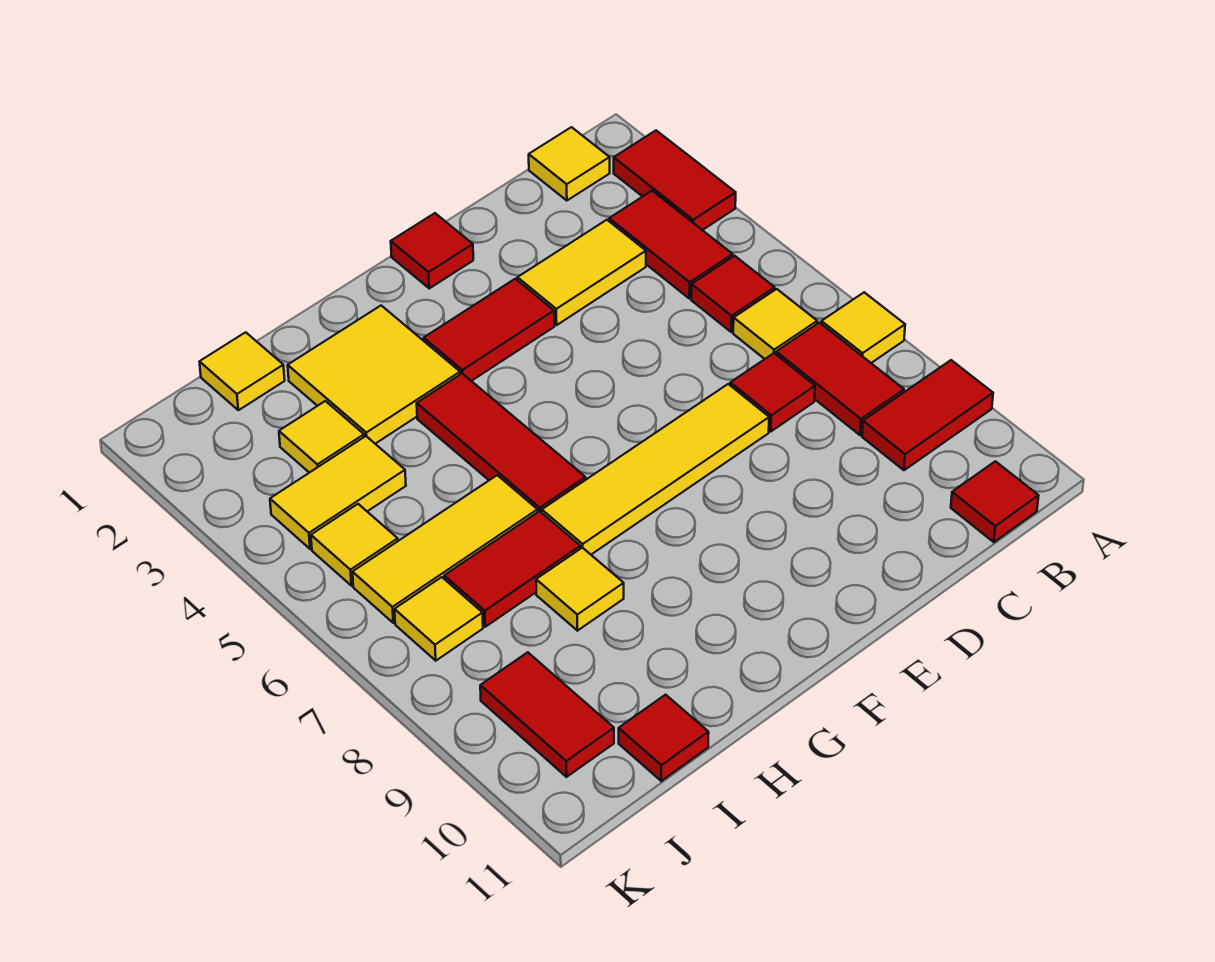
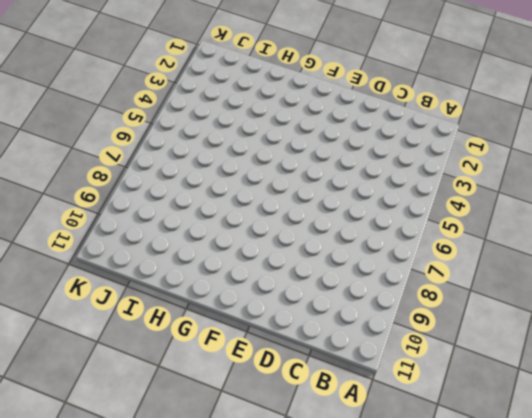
none -> red tile A2:A3 level 1
none -> yellow tile A7 level 1
none -> red tile A9:B9 level 1

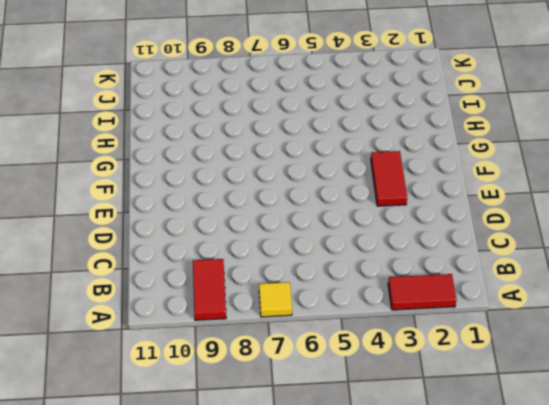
none -> yellow tile B1 level 1
none -> red tile B3:B4 level 1
none -> red tile B5 level 1

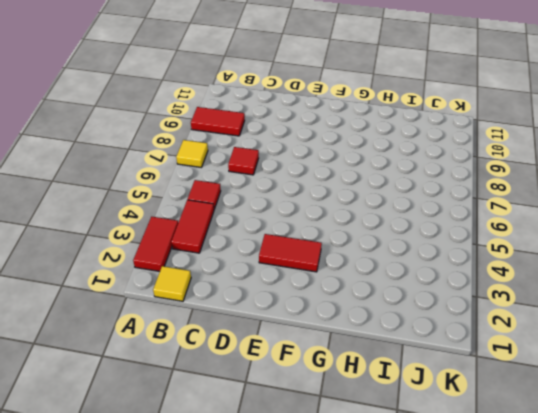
none -> yellow tile B6 level 1
none -> red tile B7:B8 level 1
none -> red tile B11 level 1

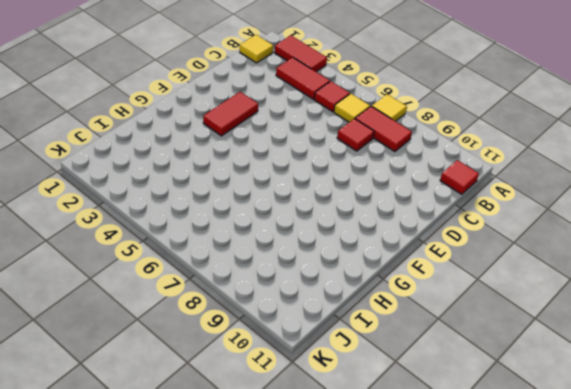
none -> red tile A9:B9 level 1
none -> yellow tile C3:D3 level 1
none -> yellow tile D7:G7 level 1

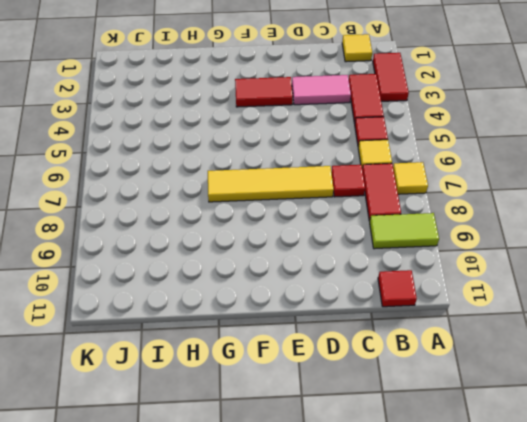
lime tile A9:B9 level 1 -> red tile A9:B9 level 1
pink tile C3:D3 level 1 -> yellow tile C3:D3 level 1
none -> red tile E1 level 1
none -> yellow tile G2:H3 level 1
none -> red tile G4:G6 level 1

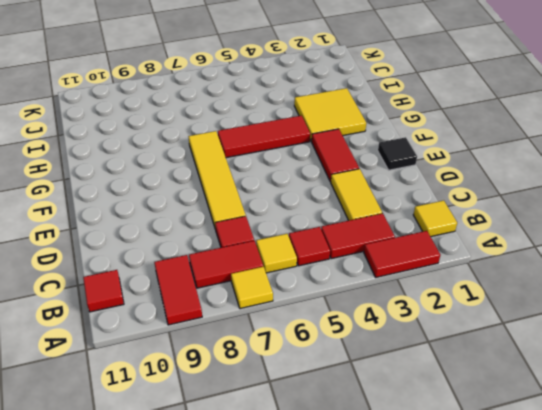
black tile E1 level 1 -> red tile E1 level 1
none -> yellow tile H6:J6 level 1
none -> red tile H7:I7 level 1
none -> yellow tile H8 level 1

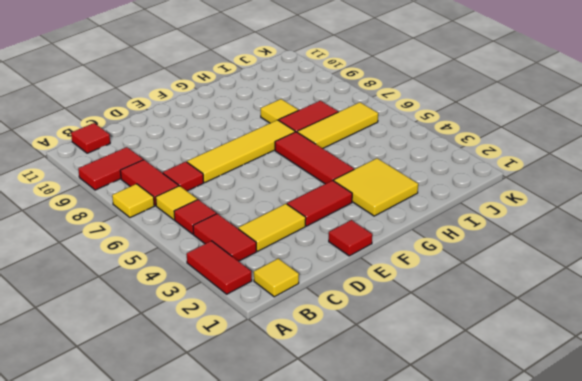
none -> yellow tile I1 level 1
none -> yellow tile I3 level 1
none -> yellow tile I4:J4 level 1

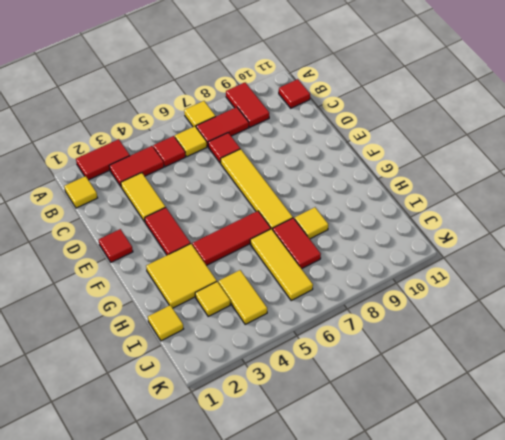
none -> red tile I11 level 1
none -> yellow tile J5 level 1
none -> yellow tile J7 level 1

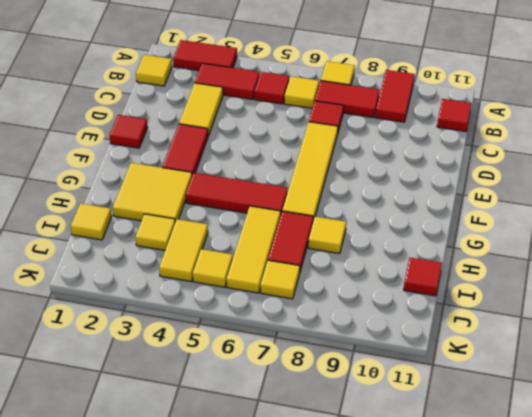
none -> red tile J9:J10 level 1

